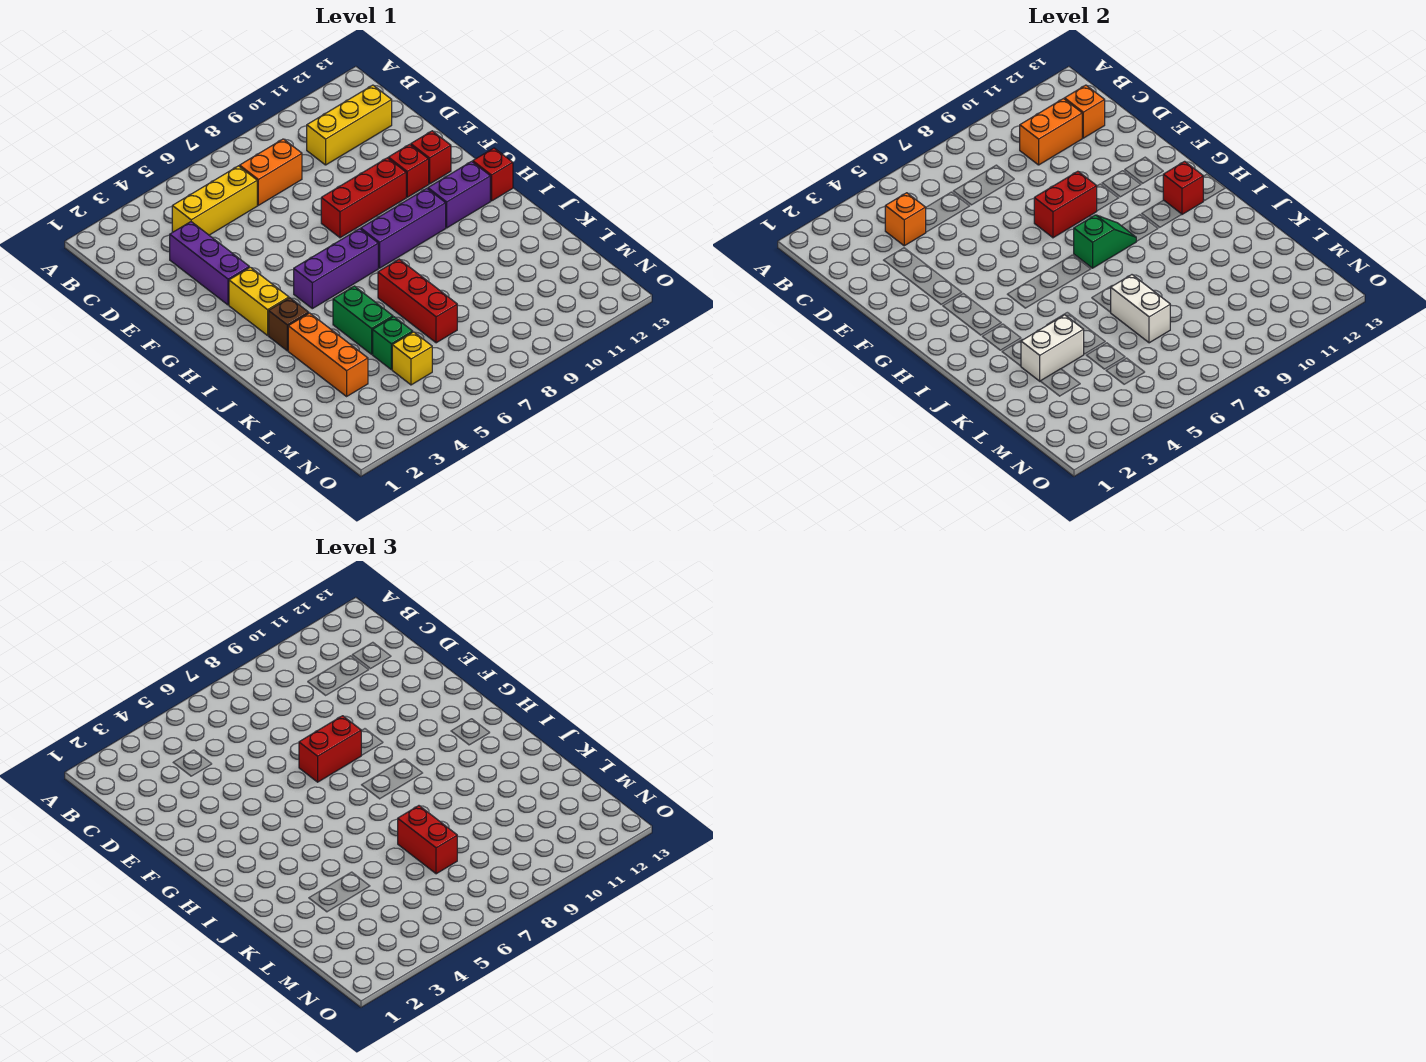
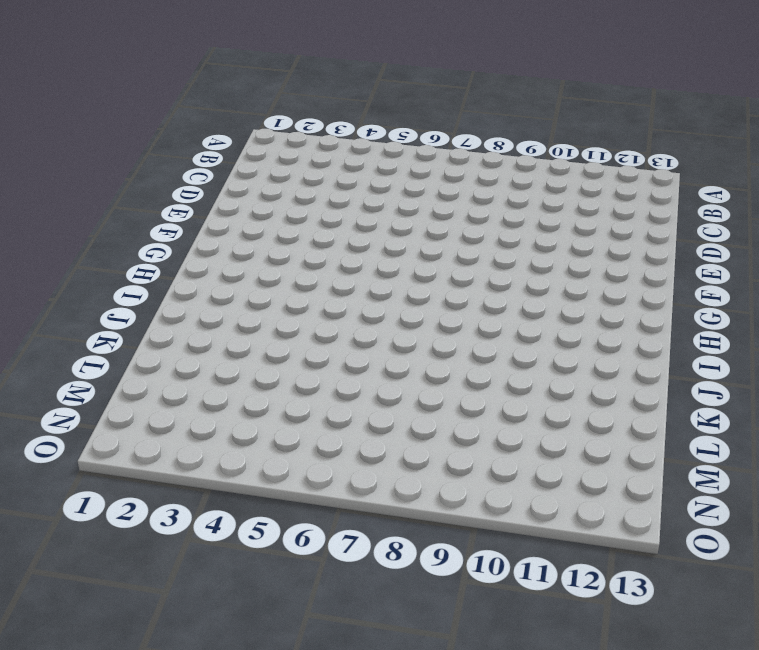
none -> yellow brick C4:C6 level 1
none -> orange brick C7:C8 level 1
none -> yellow brick C10:C12 level 1

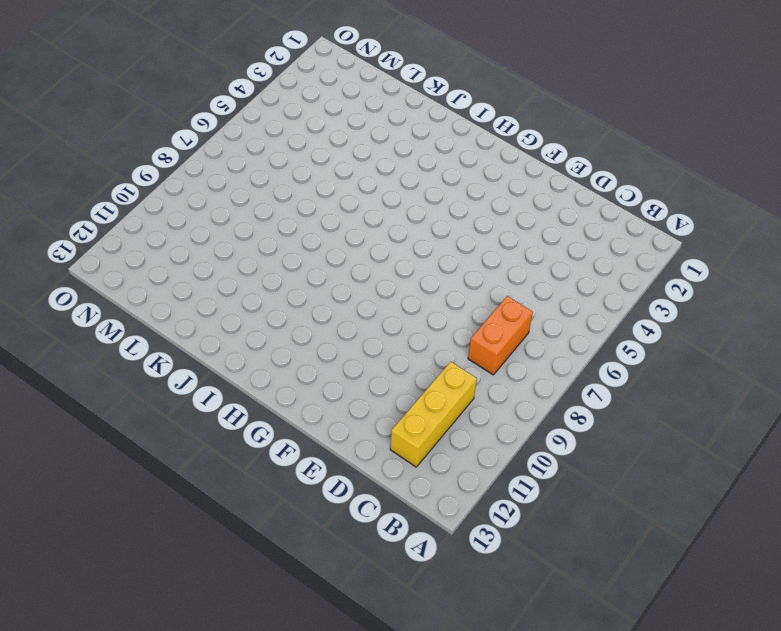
none -> yellow brick C4:C6 level 1
none -> purple brick D3:F3 level 1
none -> red brick F8:F10 level 1

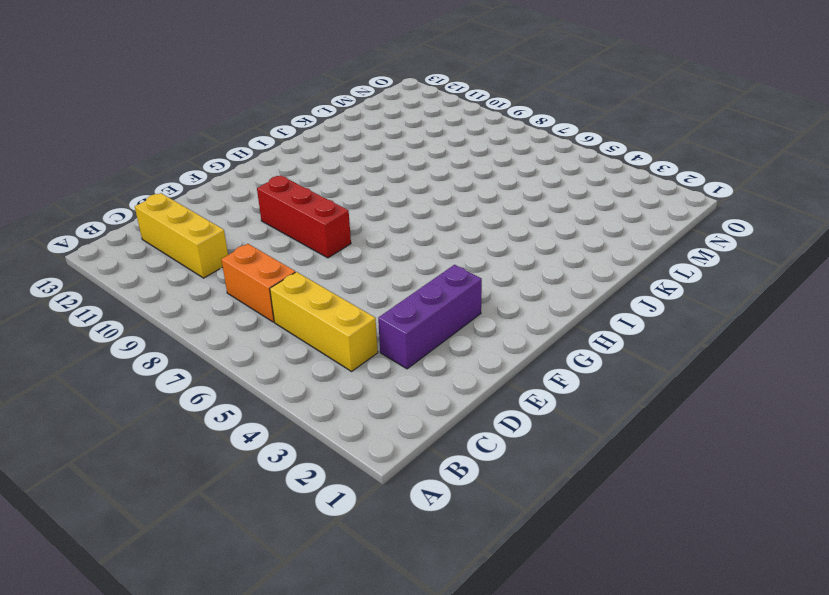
none -> red brick F11 level 1
none -> red brick F12 level 1
none -> yellow brick G3:H3 level 1

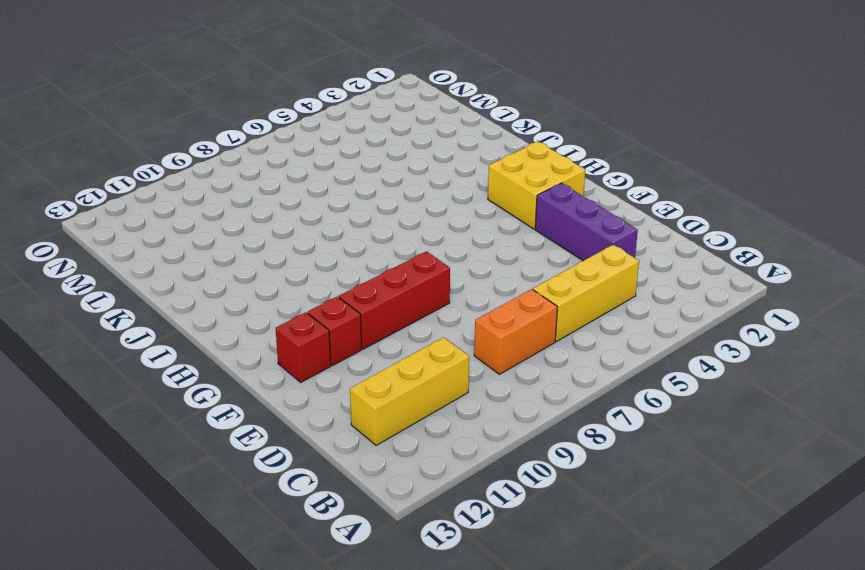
yellow brick G2:H3 level 1 -> yellow brick G3:H3 level 1
none -> purple brick H5:H7 level 1
none -> purple brick H8:H10 level 1
none -> purple brick H11:H12 level 1

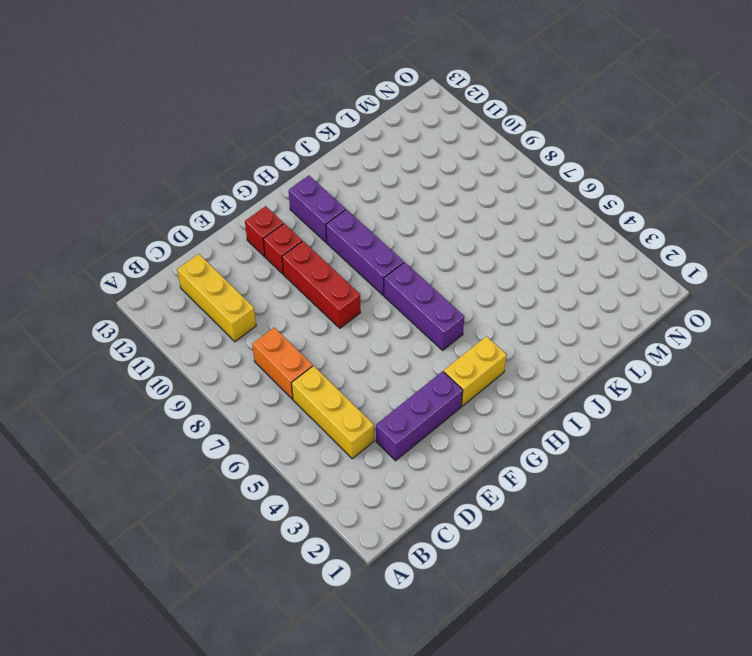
none -> red brick H13 level 1
none -> brown brick I3 level 1
none -> orange brick J3:L3 level 1

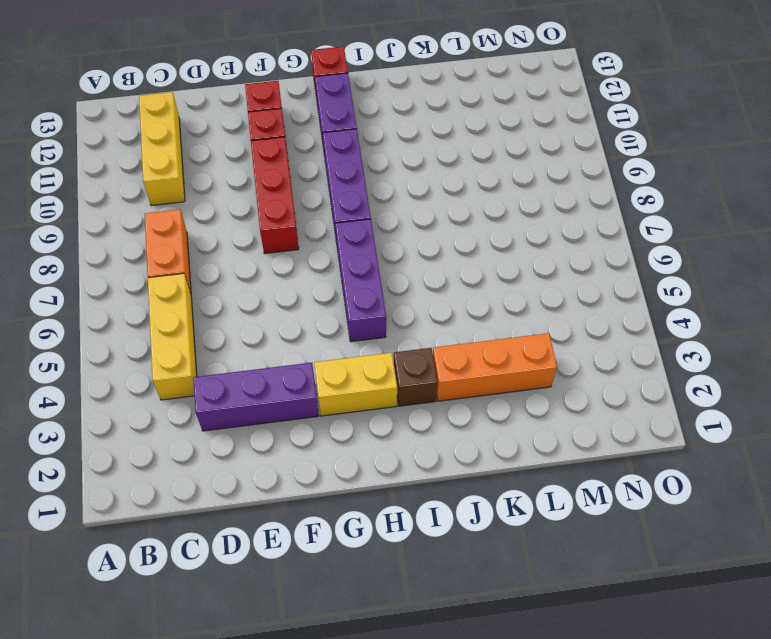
none -> green brick J5:K5 level 1
none -> red brick J7:L7 level 1
none -> green brick L5 level 1

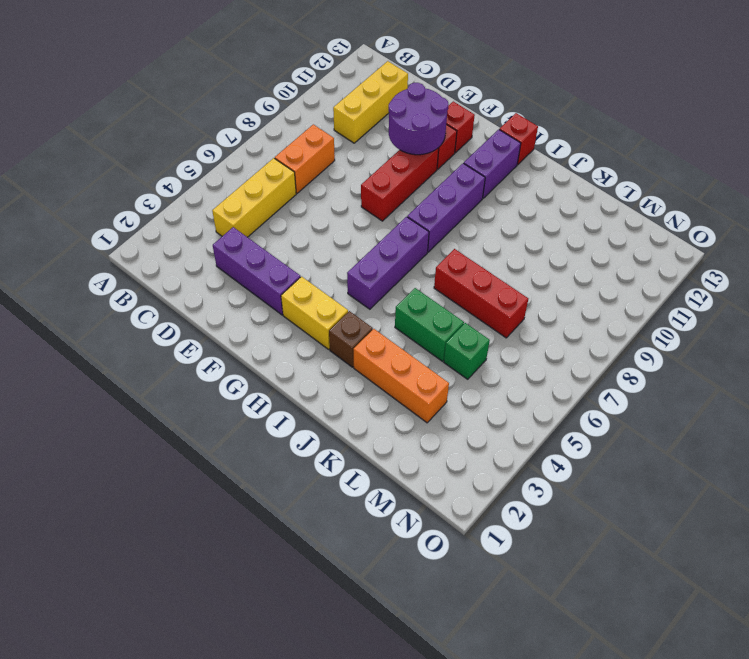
purple round brick E10:F11 level 2 -> none
none -> yellow brick M5 level 1
none -> orange brick C4 level 2
none -> orange brick C10:C11 level 2

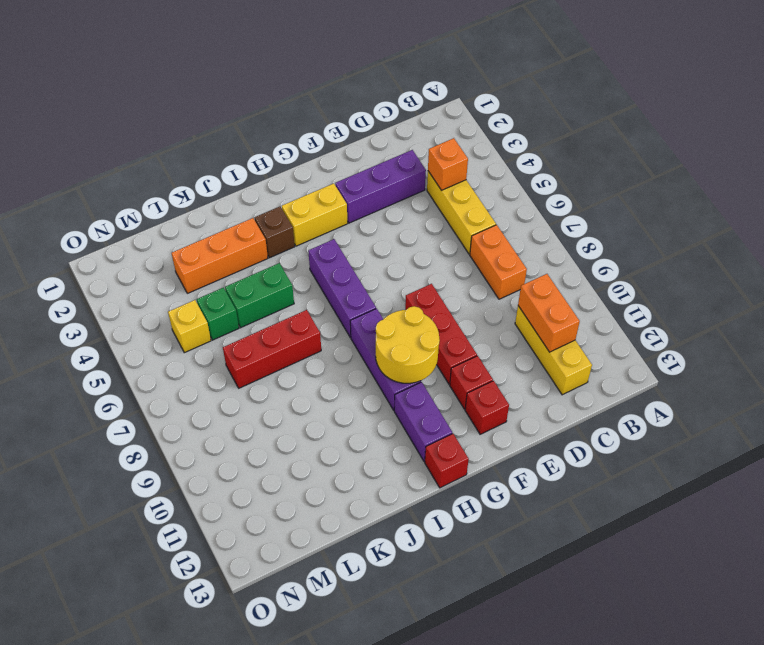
yellow round brick G9:H10 level 2 -> green slope H8:H9 level 2 top 8
none -> orange brick C12 level 2
none -> red brick F8:F9 level 2
none -> red brick H12 level 2

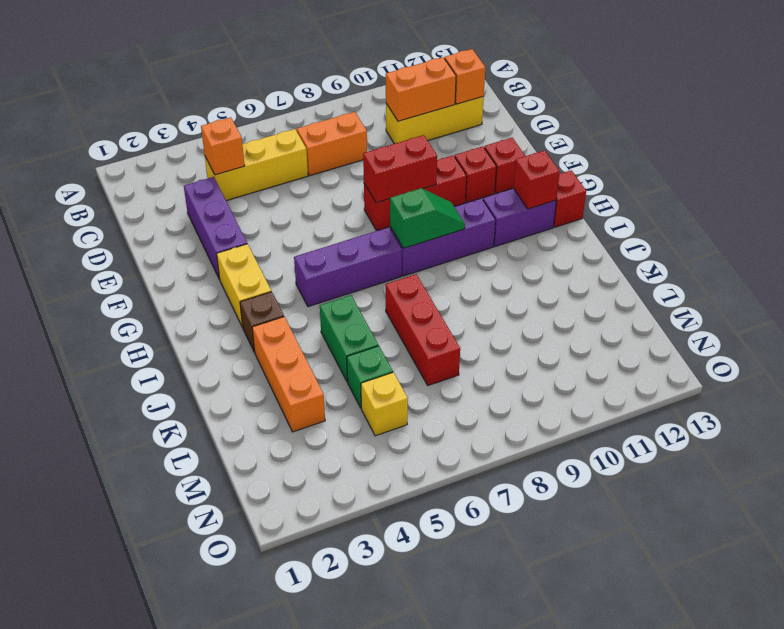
none -> white brick K3:K4 level 2
none -> white brick K7:L7 level 2
none -> red brick F7:F8 level 3

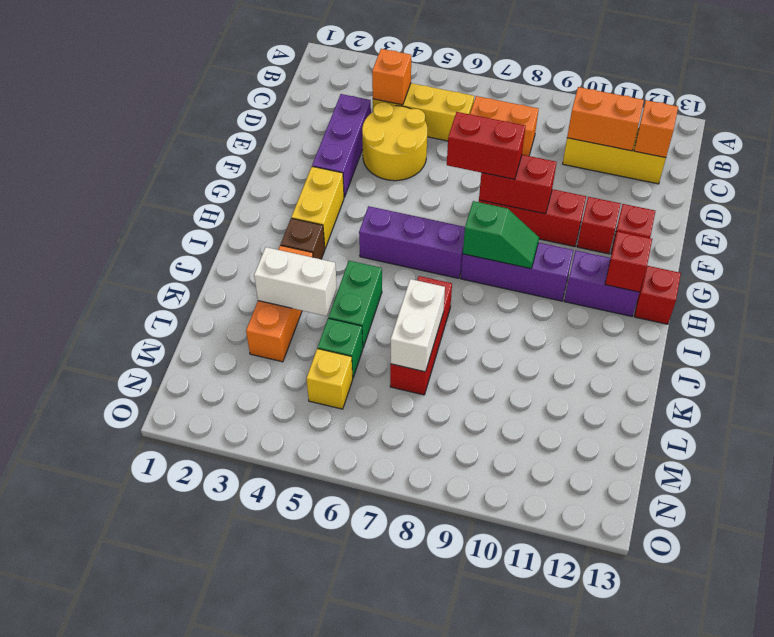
yellow round brick D4:E5 level 1 -> none
none -> red brick K7:L7 level 3

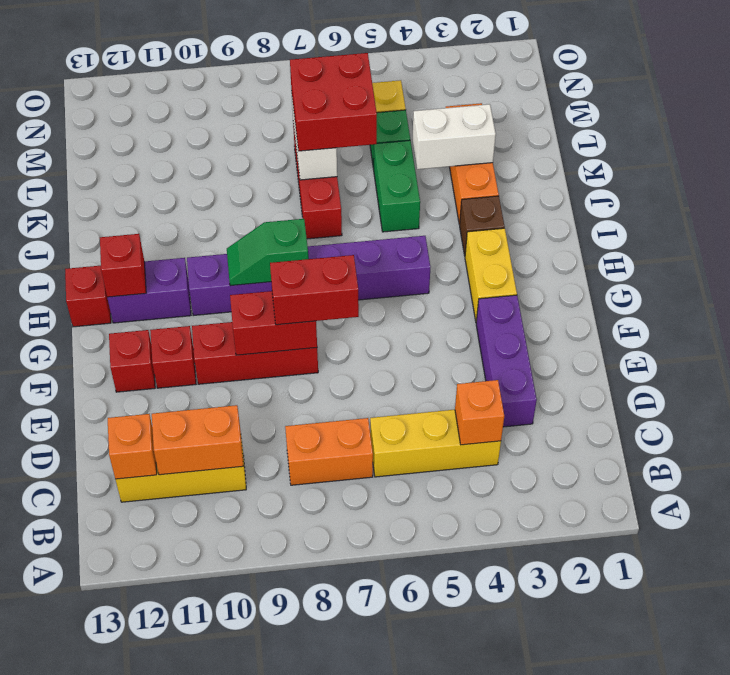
red brick K6:L7 level 3 -> red brick K7:L7 level 3

